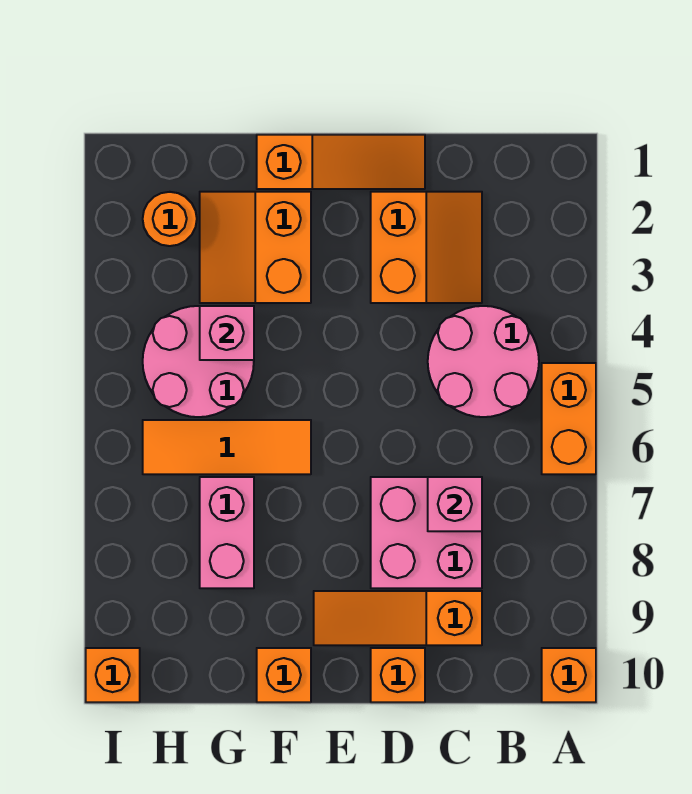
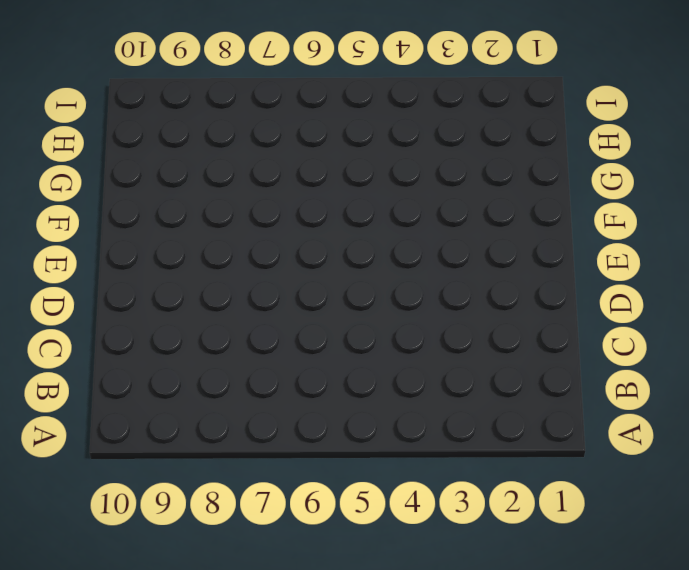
none -> orange brick A5:A6 level 1
none -> orange brick A10 level 1
none -> pink round brick B4:C5 level 1

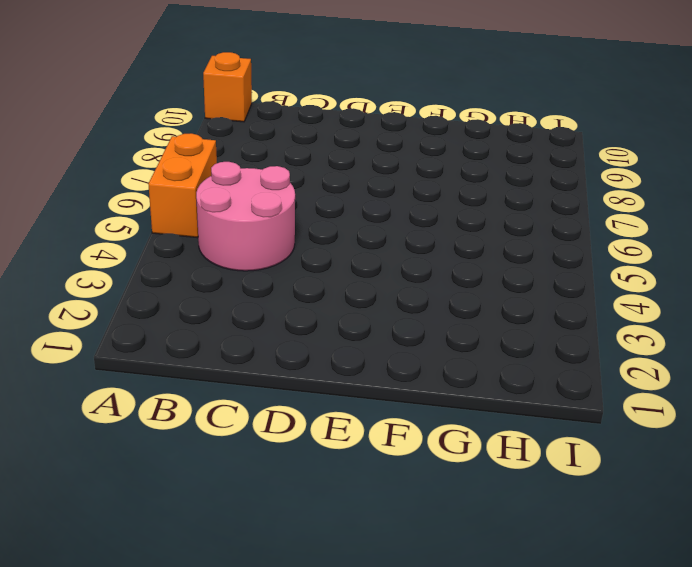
none -> orange slope C2:D3 level 1 top D
none -> pink brick C7:D8 level 1
none -> orange slope C9:E9 level 1 top C

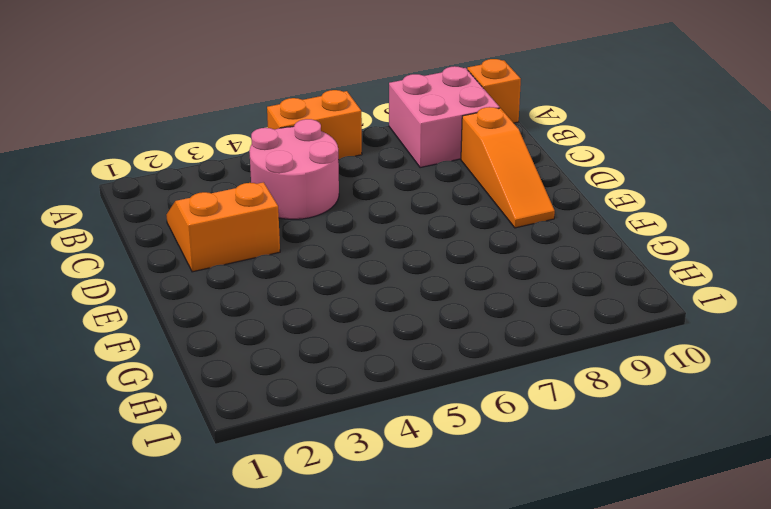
pink brick A8:B9 level 1 -> pink brick C7:D8 level 1
none -> orange slope D1:F1 level 1 top F
none -> orange brick D10 level 1
none -> orange slope F2:G3 level 1 top F

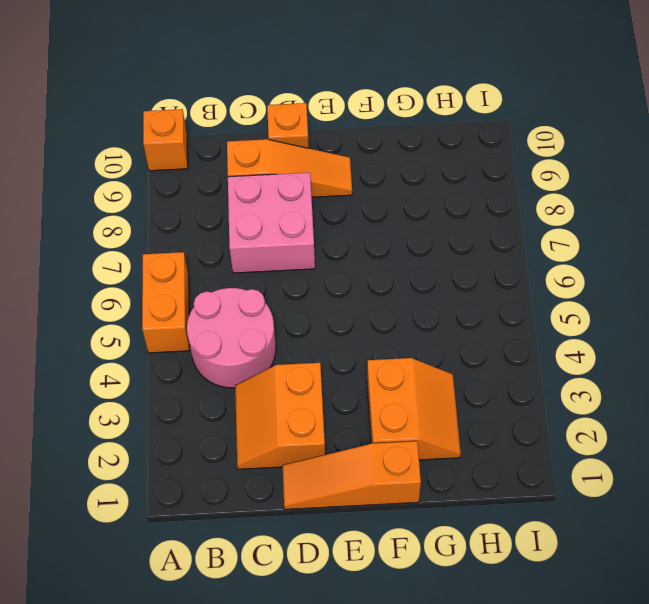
none -> orange tile F6:H6 level 1
none -> orange brick F10 level 1
none -> pink round brick G4:H5 level 1

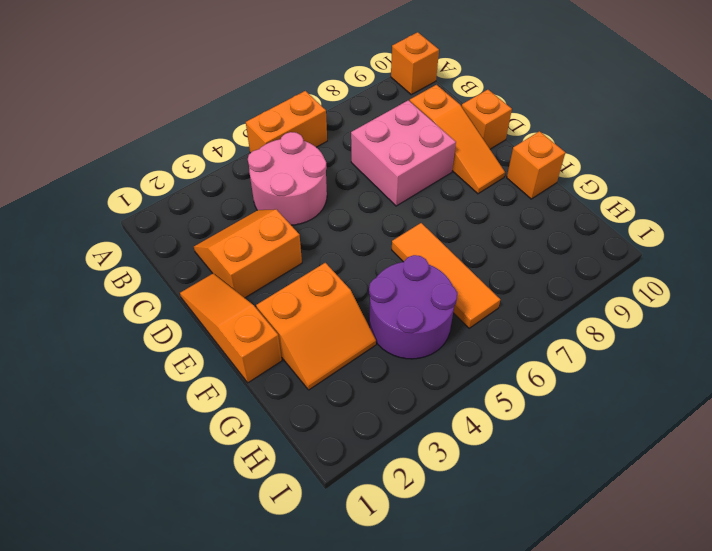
purple round brick G4:H5 level 1 -> pink round brick G4:H5 level 1
none -> pink brick G7:G8 level 1
none -> orange round brick H2 level 1
none -> orange brick I10 level 1

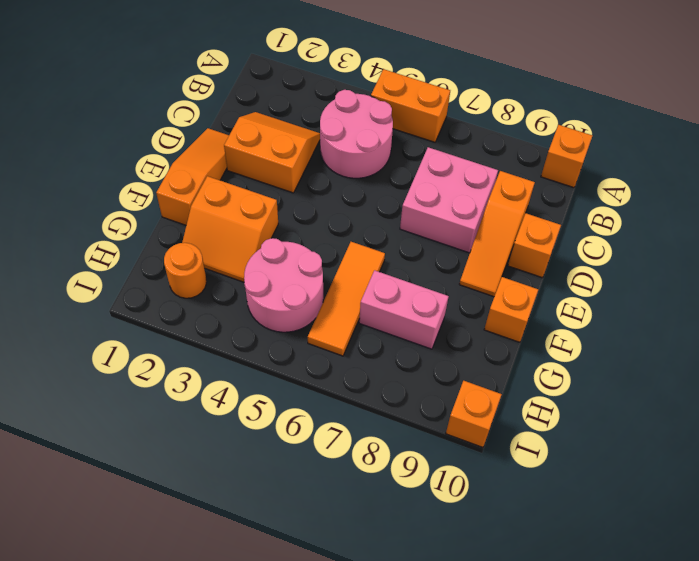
none -> pink brick C7 level 2
none -> pink brick G4 level 2

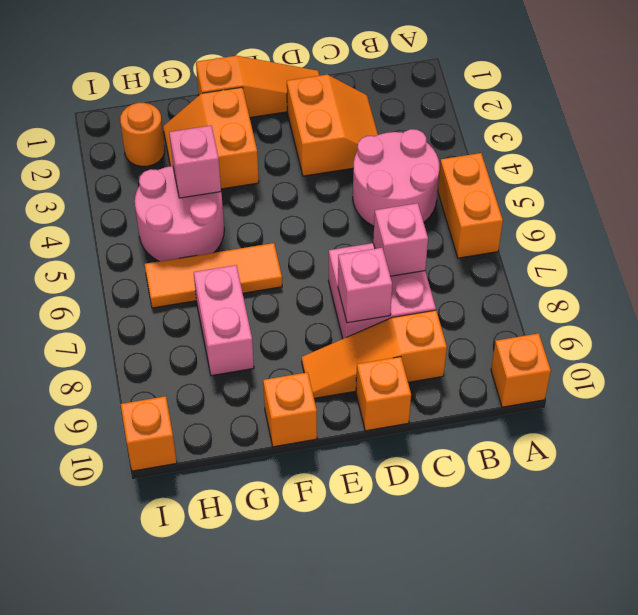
pink brick D8 level 2 -> none

